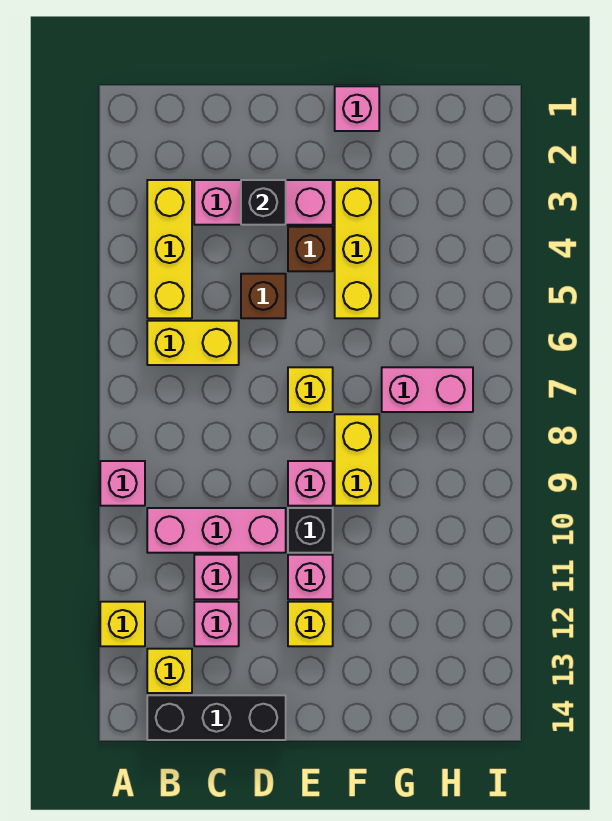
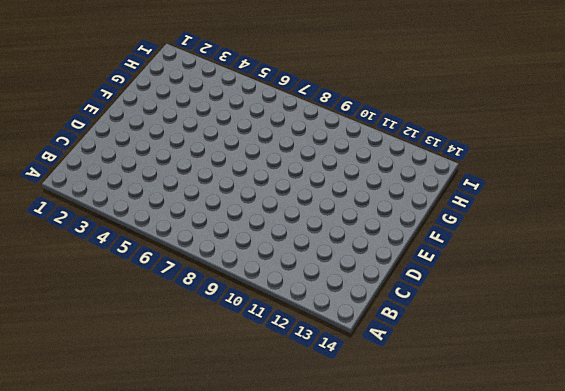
none -> pink brick A9 level 1
none -> yellow brick A12 level 1
none -> yellow brick B3:B5 level 1

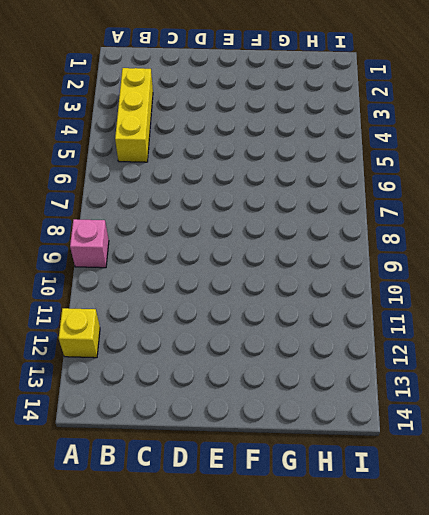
none -> yellow brick B6:C6 level 1
none -> pink brick B10:D10 level 1
none -> yellow brick B13 level 1

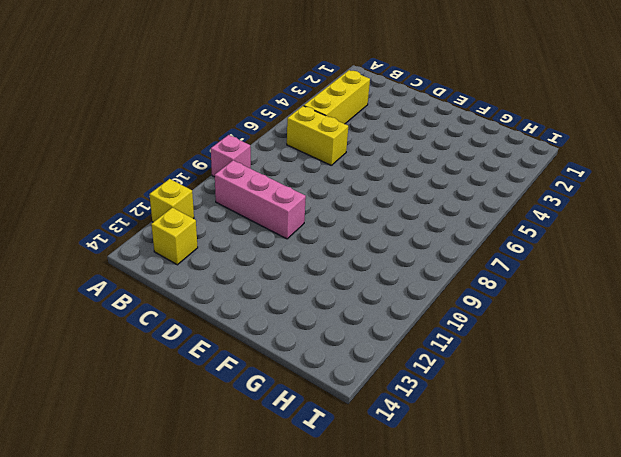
none -> black brick B14:D14 level 1
none -> pink brick C3:E3 level 1
none -> pink brick C11 level 1

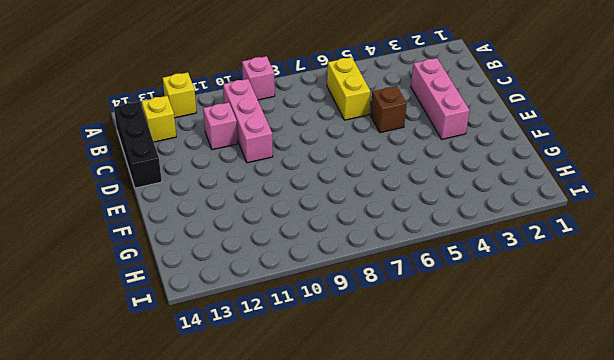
none -> yellow brick B3:B5 level 1
none -> pink brick C12 level 1
none -> brown brick E4 level 1

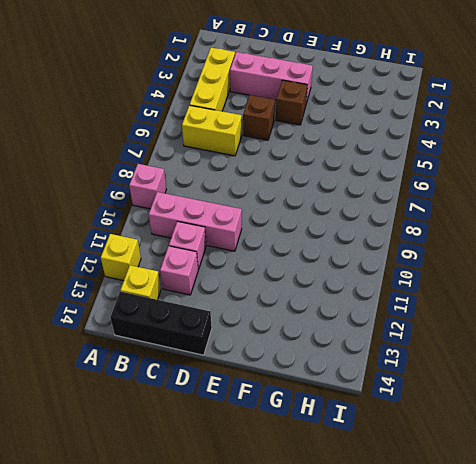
none -> yellow brick E7 level 1
none -> pink brick E9 level 1
none -> black brick E10 level 1

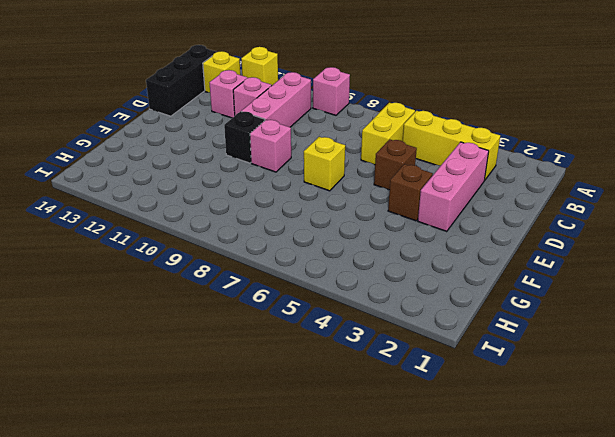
none -> pink brick E11 level 1
none -> yellow brick E12 level 1
none -> pink brick F1 level 1

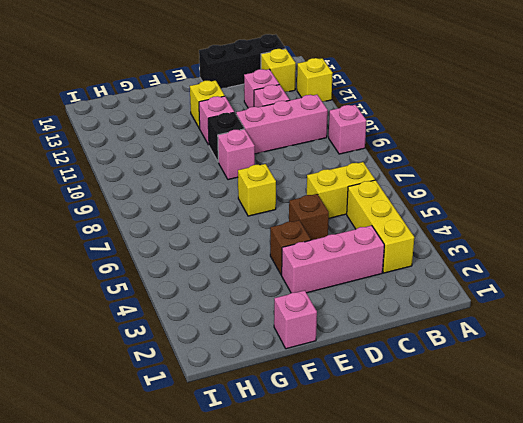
none -> yellow brick F3:F5 level 1
none -> yellow brick F8:F9 level 1
none -> pink brick G7:H7 level 1

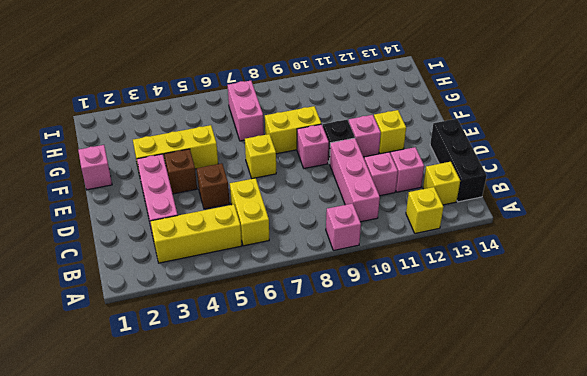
none -> black brick D3 level 2

